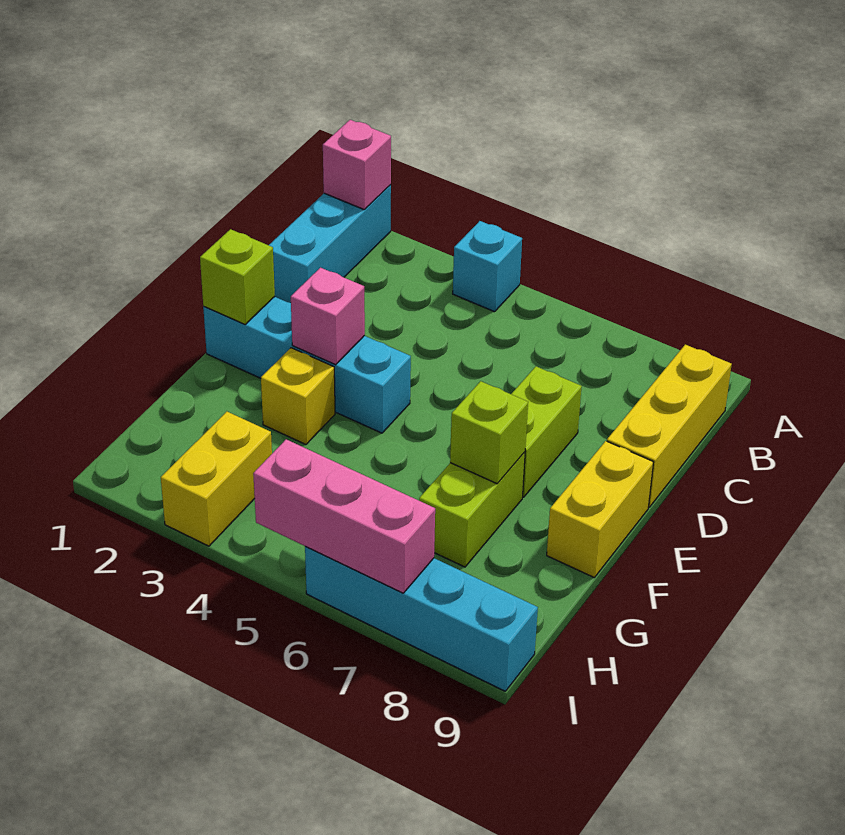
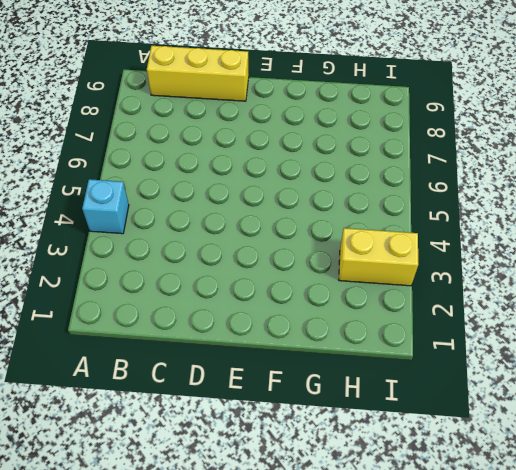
none -> cyan brick A1:C1 level 1
none -> lime brick D7:E7 level 1
none -> cyan brick E1:E4 level 1

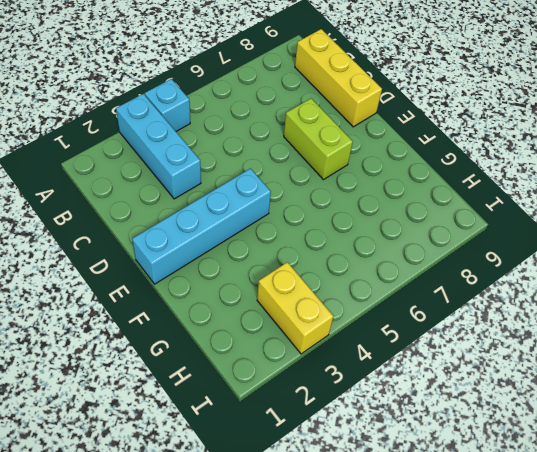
cyan brick A3:C3 level 1 -> cyan brick A1:C1 level 1
none -> yellow brick E9:F9 level 1
none -> yellow brick F3 level 1
none -> lime brick F7:G7 level 1

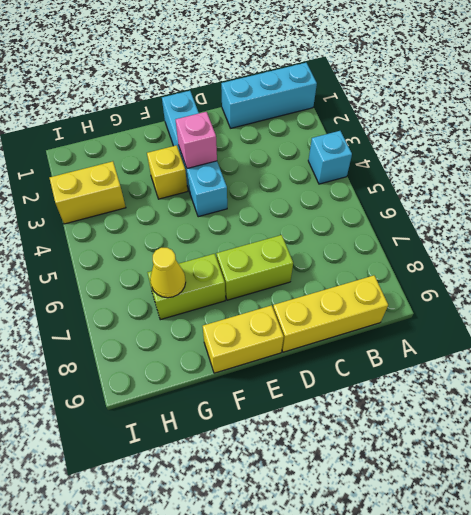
yellow cone G7 level 2 -> none
none -> cyan brick I6:I9 level 1
none -> pink brick A1 level 2
none -> lime brick E1 level 2

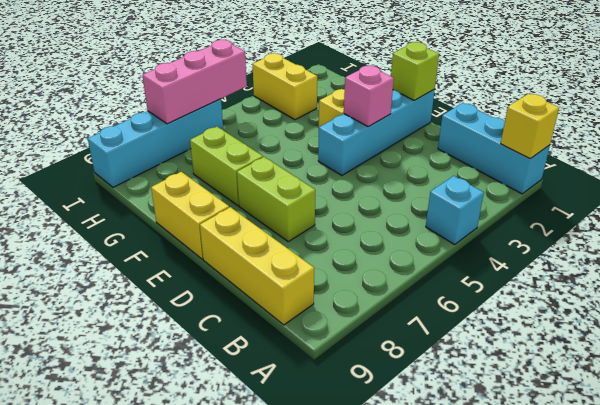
yellow brick A1 level 2 -> pink brick A1 level 2
none -> lime brick F7 level 2

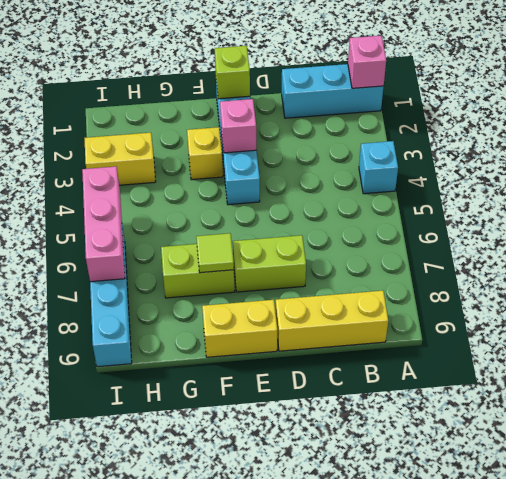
lime tile F7 level 2 -> lime brick F7 level 2

